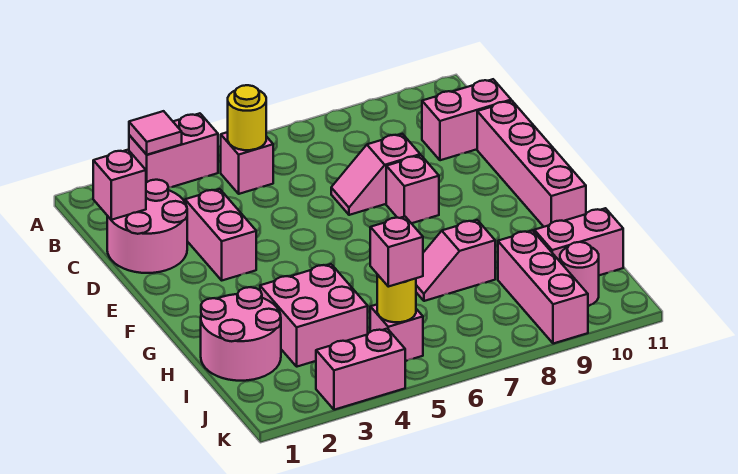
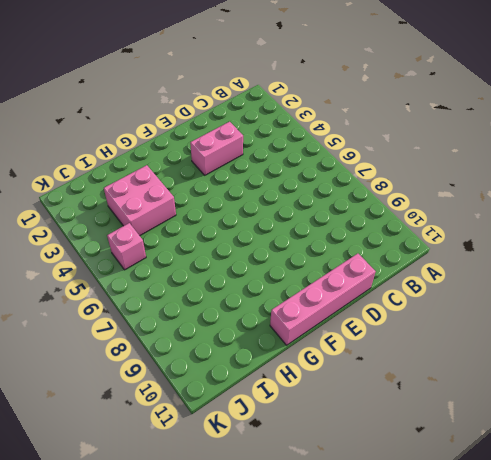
none -> pink brick A3:A4 level 1
none -> pink brick B5 level 1
none -> pink round brick C1:D2 level 1

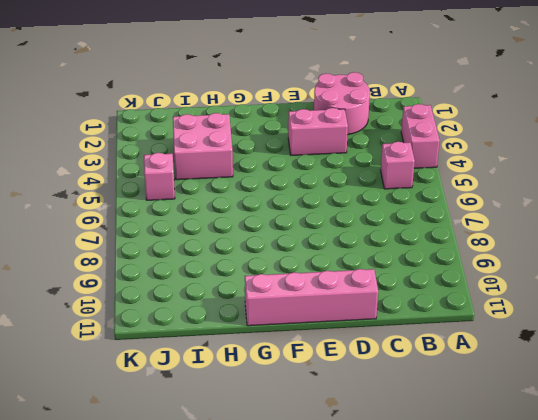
none -> pink brick C10:C11 level 1
none -> pink slope D7:D8 level 1 top 8
none -> pink brick E8 level 1

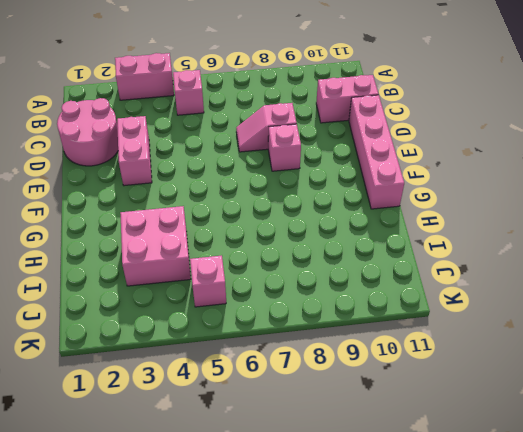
none -> pink round brick H1:I2 level 1
none -> pink slope H7:H8 level 1 top 8
none -> pink brick I9:K9 level 1

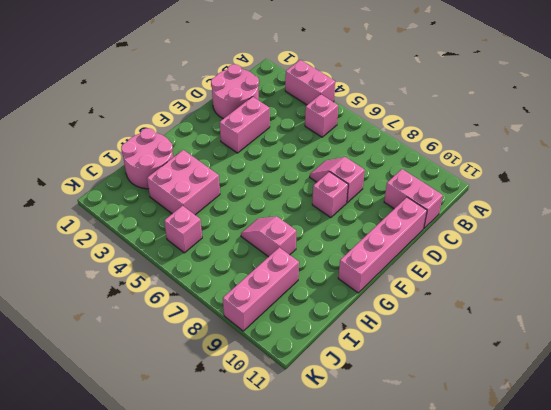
none -> pink brick I10:I11 level 1
none -> pink round brick J10 level 1
none -> pink brick K3:K4 level 1

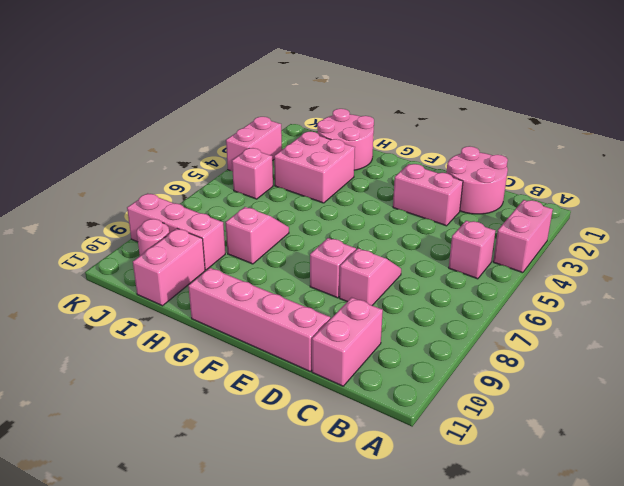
none -> pink tile A3 level 2
none -> yellow round brick B5 level 2
none -> pink brick C1 level 2

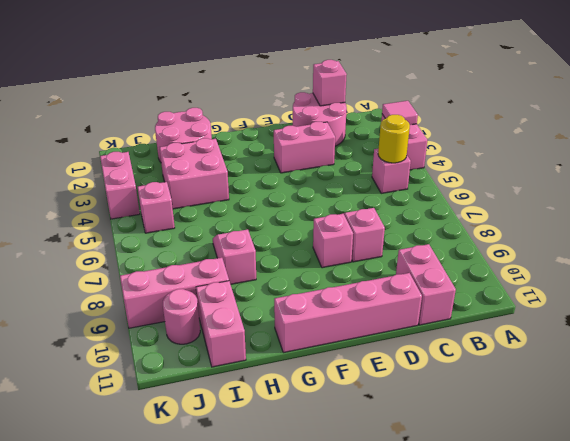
none -> yellow round brick J5 level 2
none -> pink brick J5 level 3

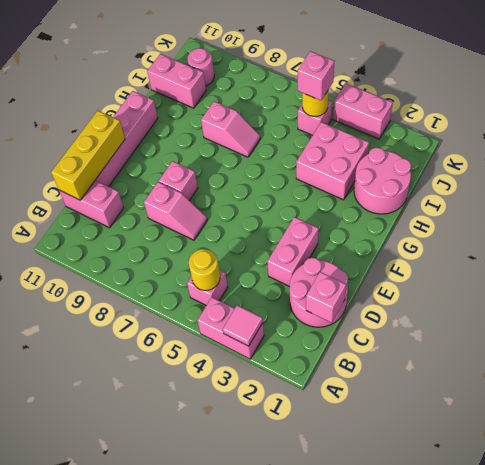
yellow brick C11:E11 level 2 -> none
none -> pink brick I9:K9 level 1

